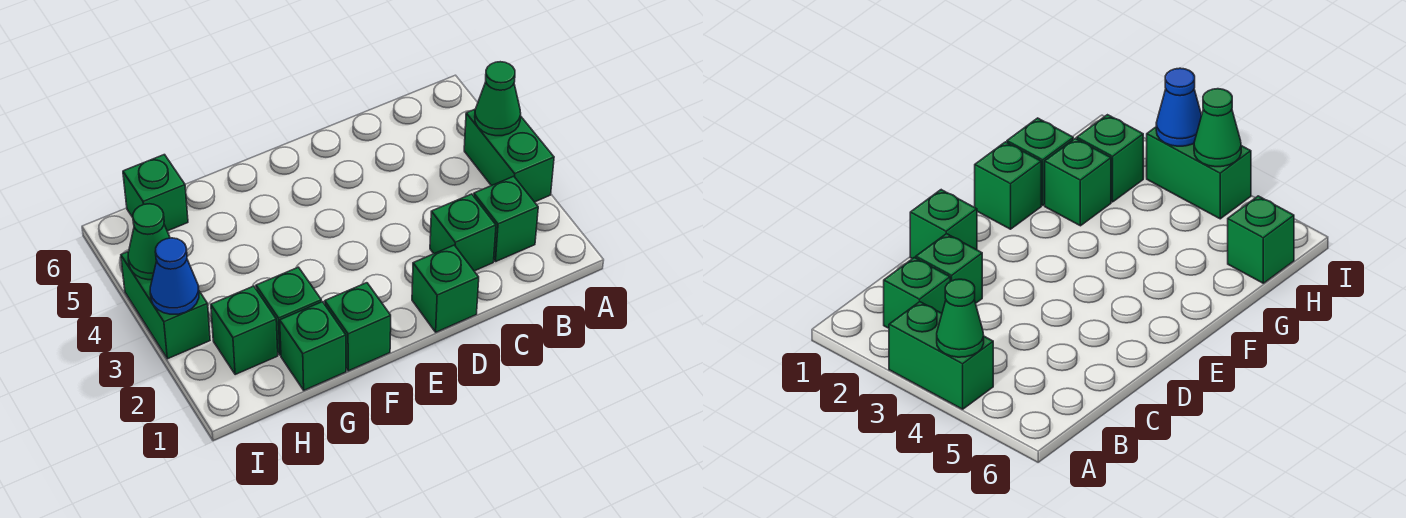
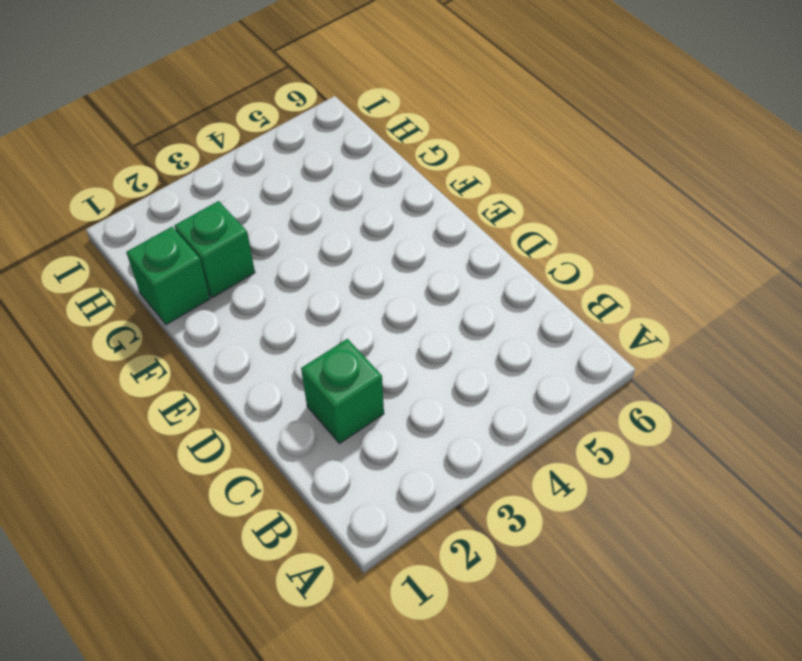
none -> green brick A3:A4 level 1
none -> green brick B2 level 1
none -> green brick D1 level 1

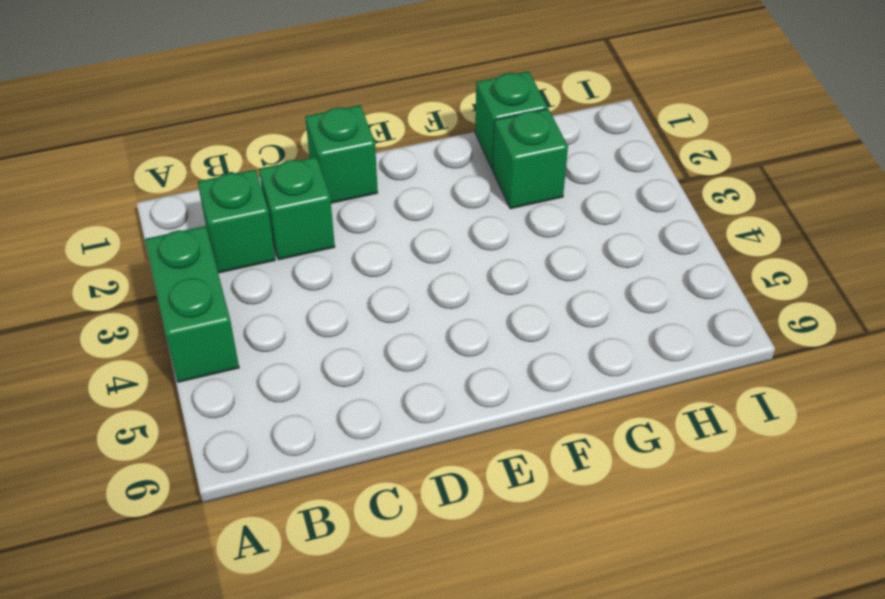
none -> green brick F1 level 1
none -> green brick H2 level 1
none -> green brick H6 level 1

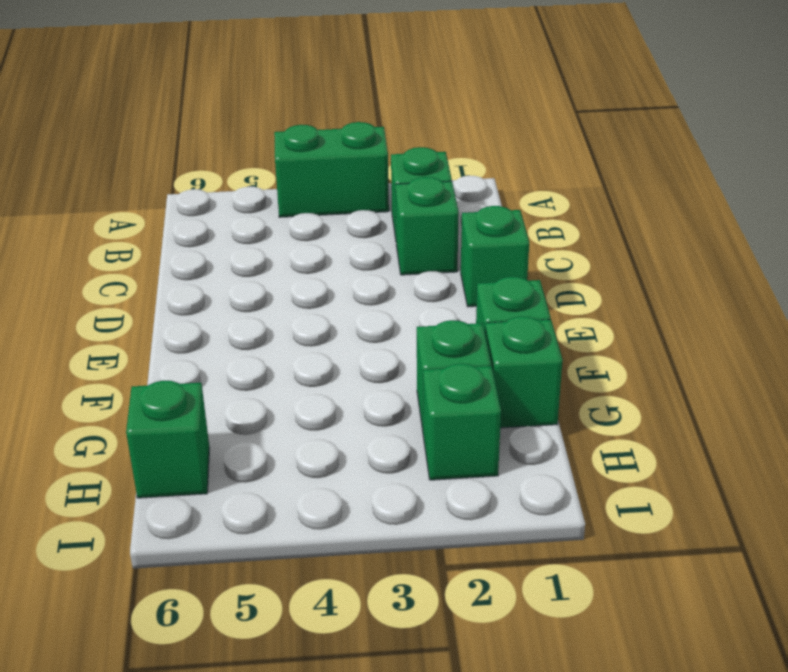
none -> green brick I3:I4 level 1
none -> green cone A4 level 2
none -> blue cone I3 level 2

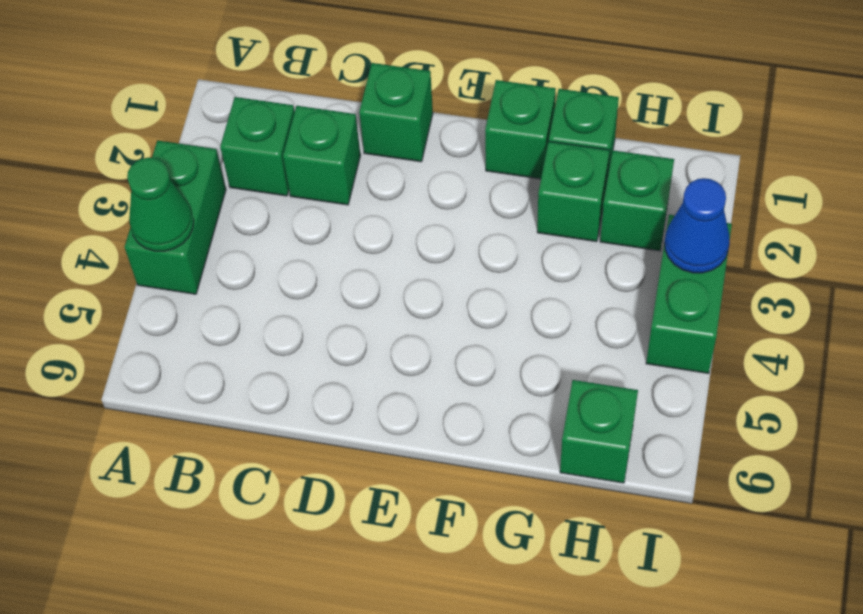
none -> green cone I4 level 2

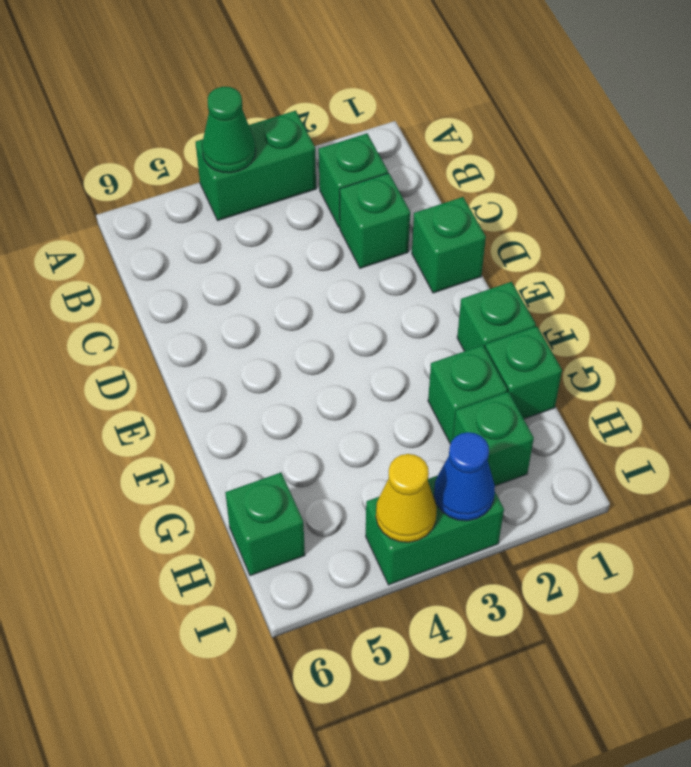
yellow cone I4 level 2 -> green cone I4 level 2

